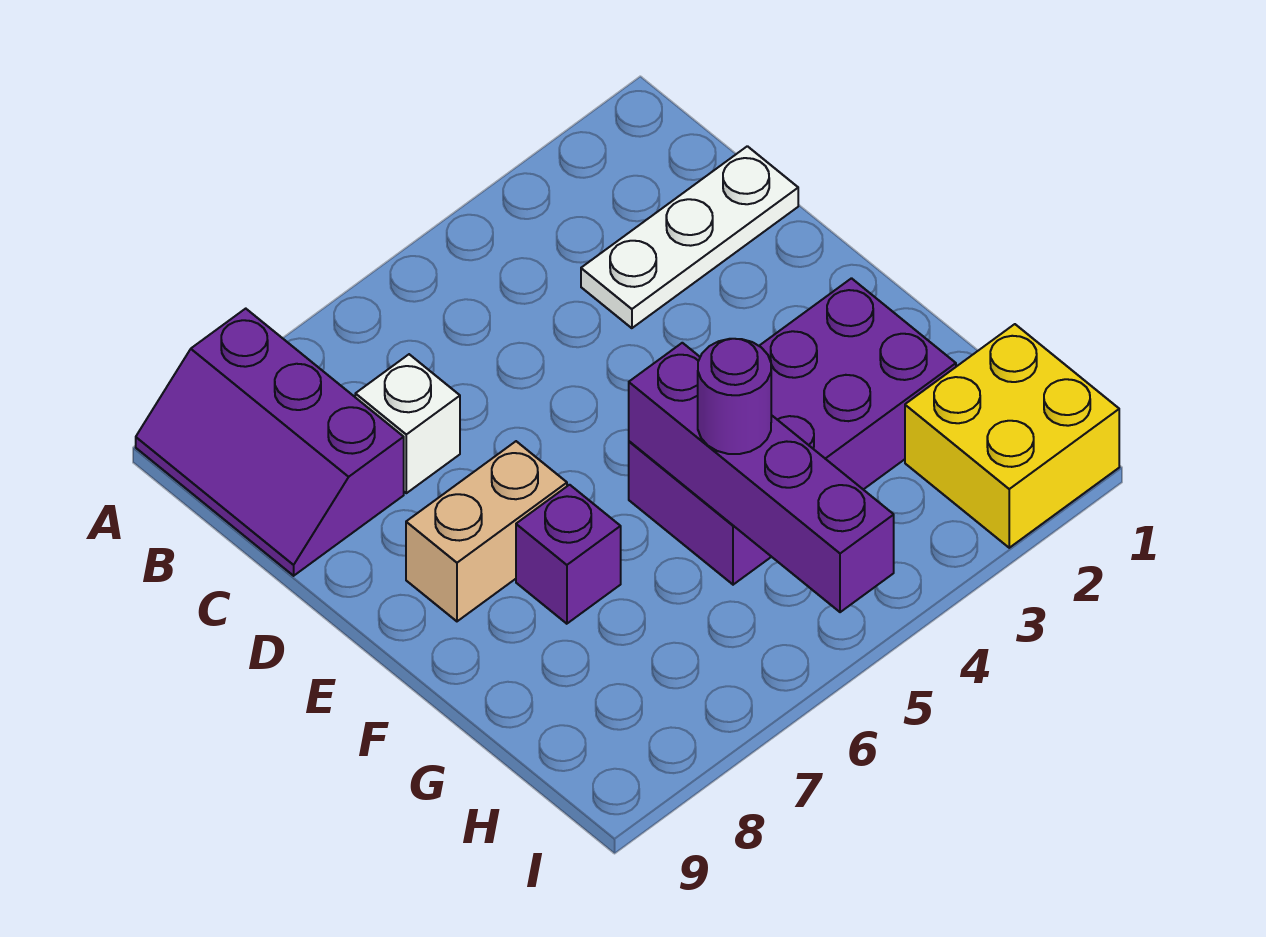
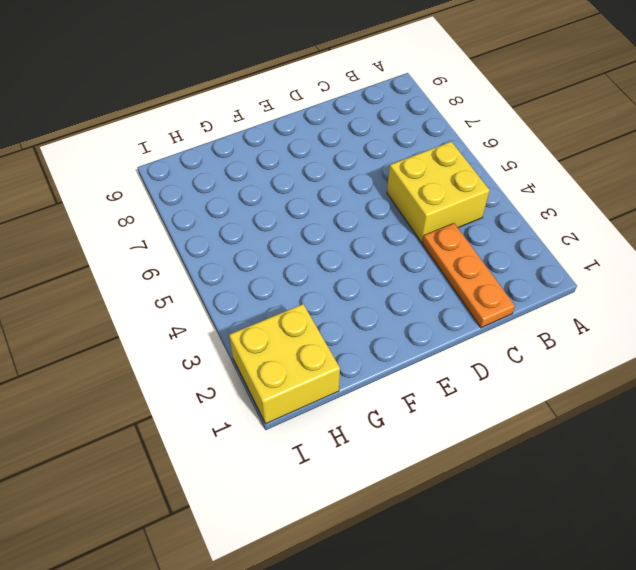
yellow brick B4:C5 level 1 -> none
orange plate C1:C3 level 1 -> white plate C1:C3 level 1
none -> purple slope A8:C9 level 1 top 8
none -> white brick C7 level 1

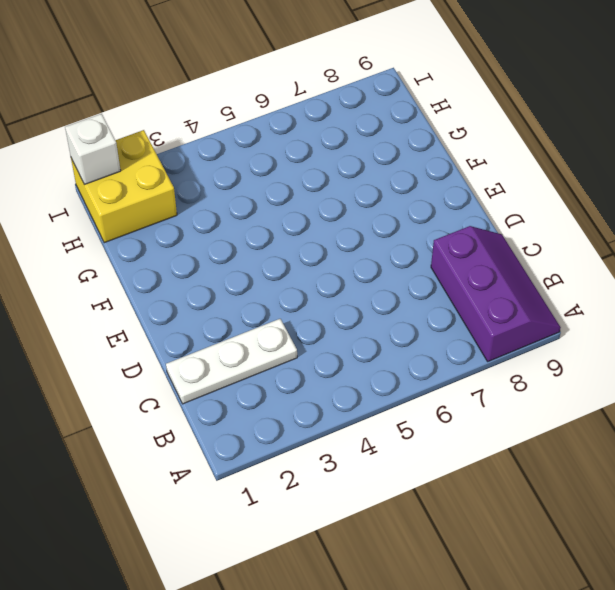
white brick I1 level 2 -> white brick C7 level 1
none -> tan brick E7:E8 level 1
none -> purple brick F2:G5 level 1

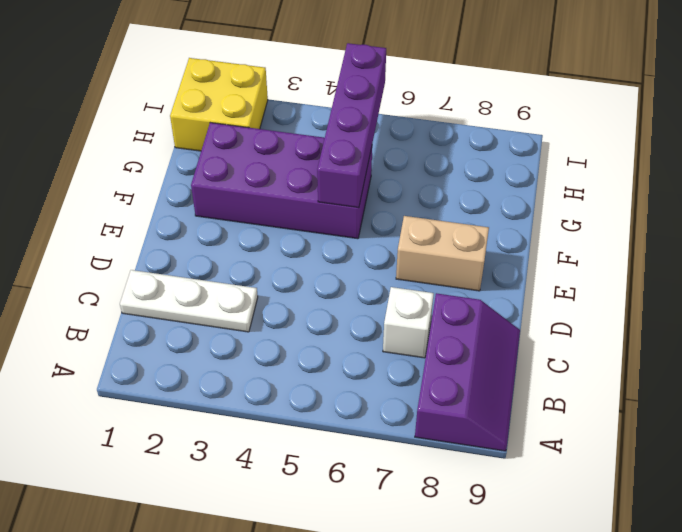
none -> purple brick F7 level 1
none -> purple round brick G5 level 3

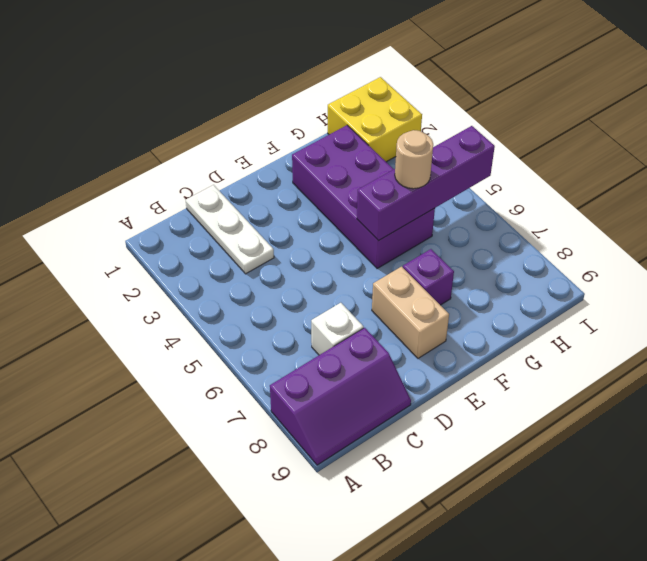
tan round brick G5 level 3 -> purple round brick G5 level 3

